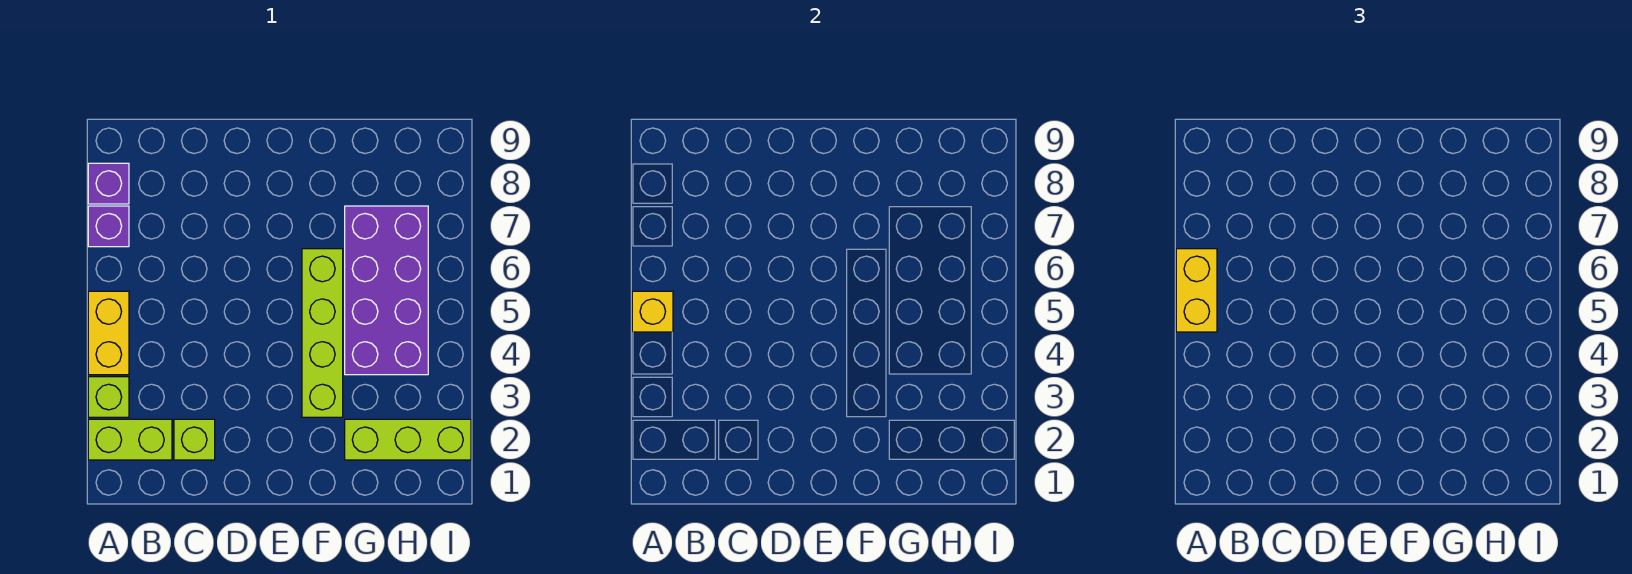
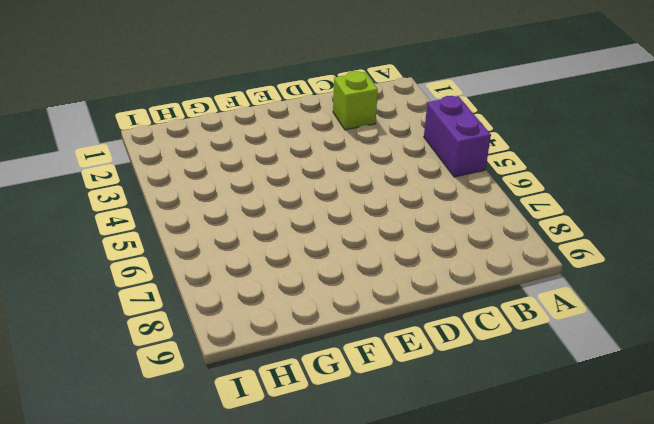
purple brick A4:A5 level 1 -> yellow brick A4:A5 level 1
none -> lime brick A2:B2 level 1
none -> lime brick A3 level 1

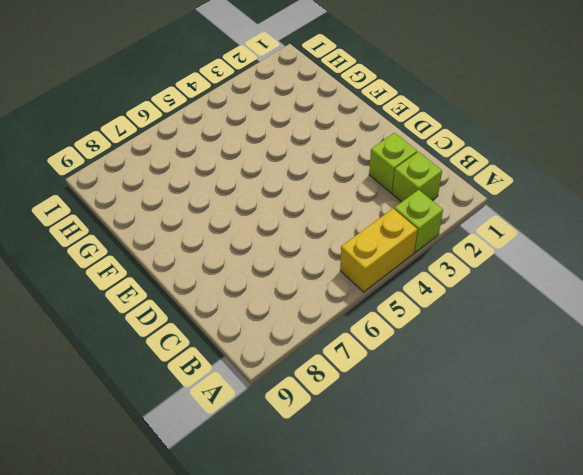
lime brick B2 level 1 -> lime brick A2:B2 level 1
none -> purple brick A7 level 1
none -> purple brick A8 level 1

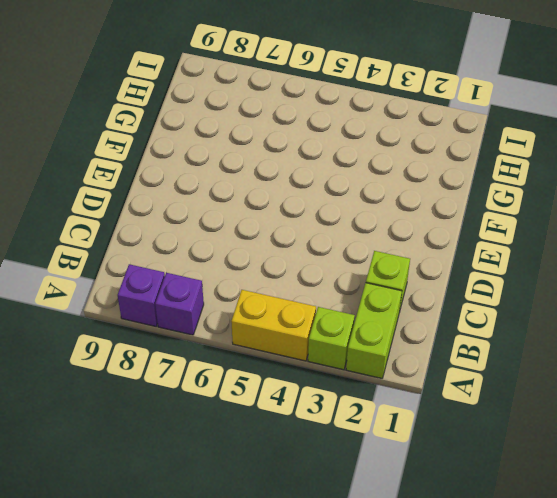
none -> lime brick F3:F6 level 1
none -> lime brick G2:I2 level 1

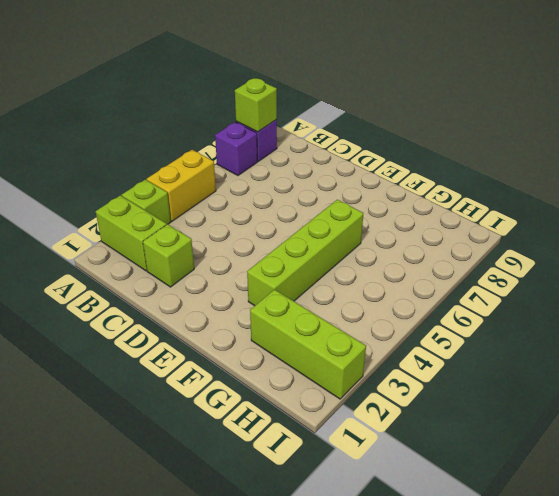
lime brick A8 level 2 -> none
none -> purple brick G4:H7 level 1
none -> yellow brick A5 level 2

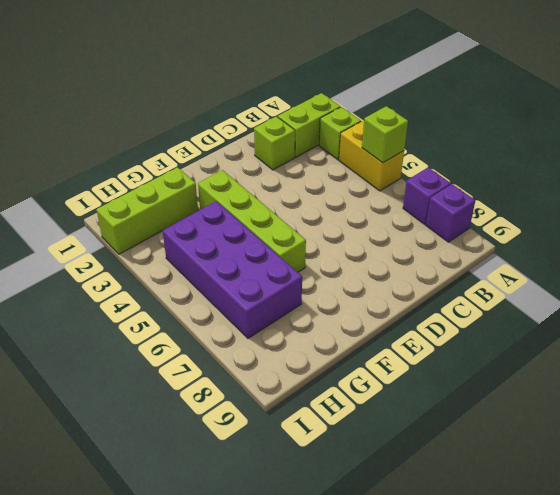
lime brick A5 level 2 -> yellow brick A5 level 2
none -> yellow brick A5:A6 level 3

